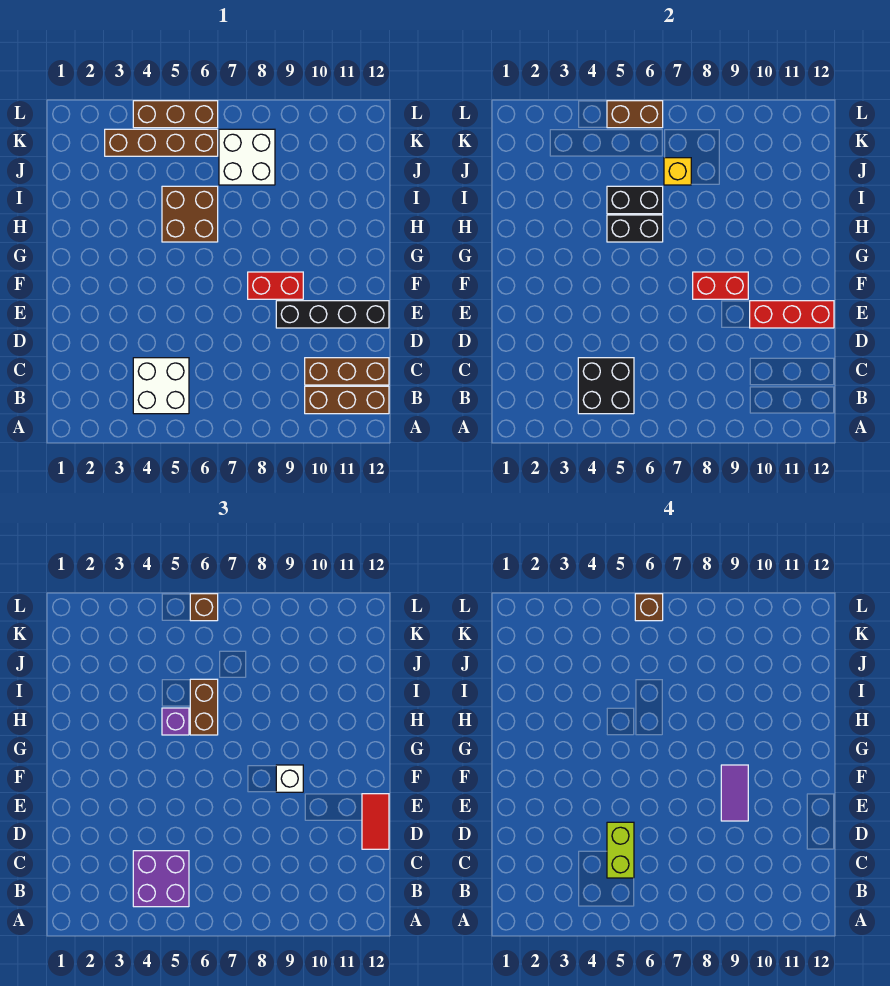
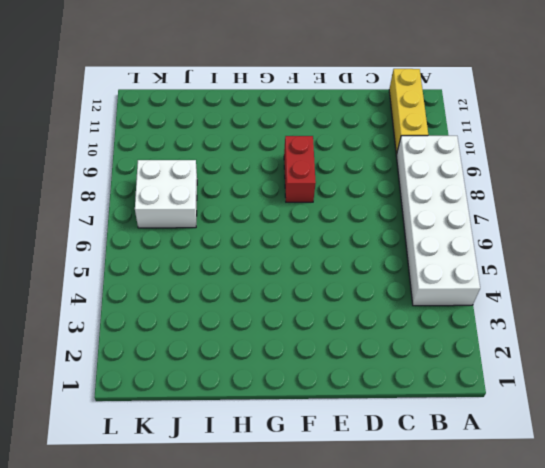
white brick A4:B9 level 1 -> white brick B4:C5 level 1
yellow brick B10:B12 level 1 -> brown brick B10:B12 level 1
none -> brown brick C10:C12 level 1
none -> black brick E9:E12 level 1
none -> brown brick H5:I6 level 1

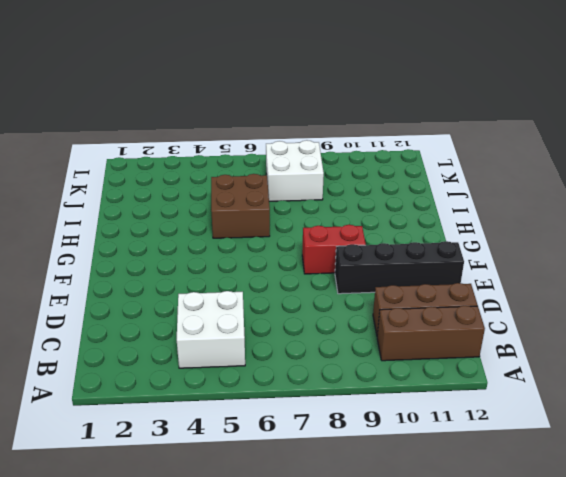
none -> brown brick K3:K6 level 1
none -> brown brick L4:L6 level 1
none -> black brick B4:C5 level 2

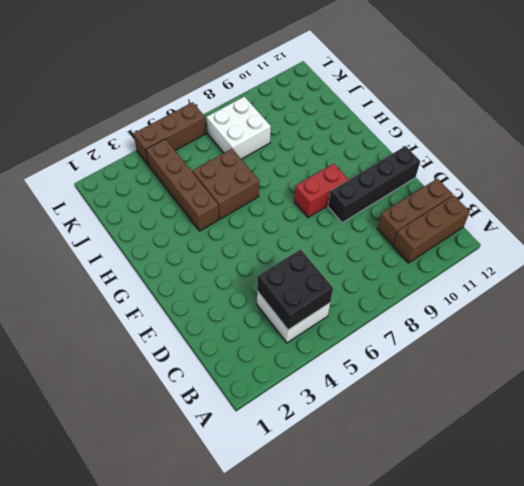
brown brick H4:K4 level 1 -> brown brick K3:K6 level 1
none -> red brick E10:E12 level 2
none -> red brick F8:F9 level 2
none -> black brick H5:H6 level 2

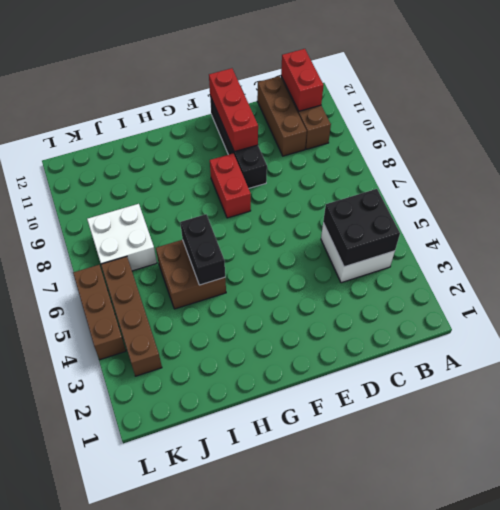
red brick B11:B12 level 2 -> red brick F8:F9 level 2
none -> black brick I5:I6 level 2
none -> yellow brick J7 level 2
none -> brown brick L5:L6 level 2

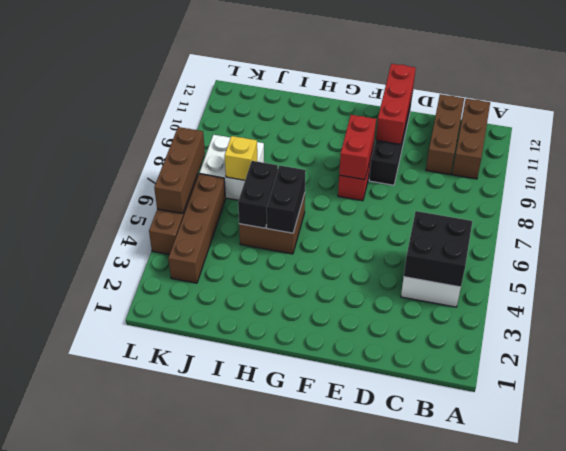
brown brick L5:L7 level 2 -> brown brick L5:L6 level 2
none -> purple brick B4:C5 level 3
none -> red tile D12:E12 level 3
none -> white brick F9 level 3

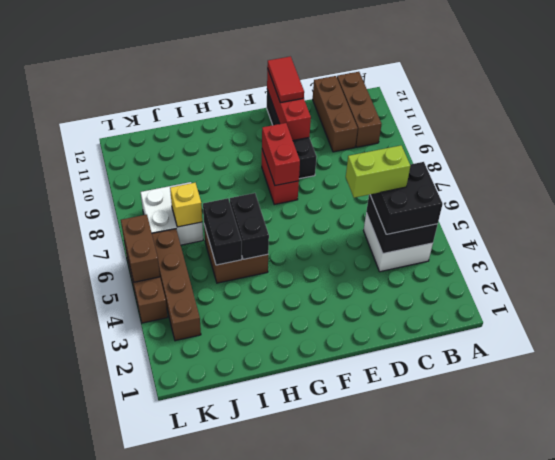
black brick B4:C5 level 3 -> purple brick B4:C5 level 3
red tile E11:E12 level 3 -> red tile D12:E12 level 3
none -> white brick F9 level 3
none -> purple brick H5 level 3
none -> brown brick H6:I6 level 3

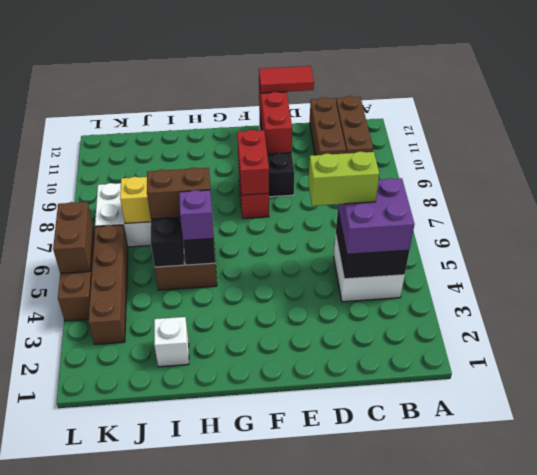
white brick I2 level 1 -> white brick F9 level 3
none -> brown brick L6 level 3
none -> purple tile E9:F9 level 4
none -> brown brick L6 level 4

